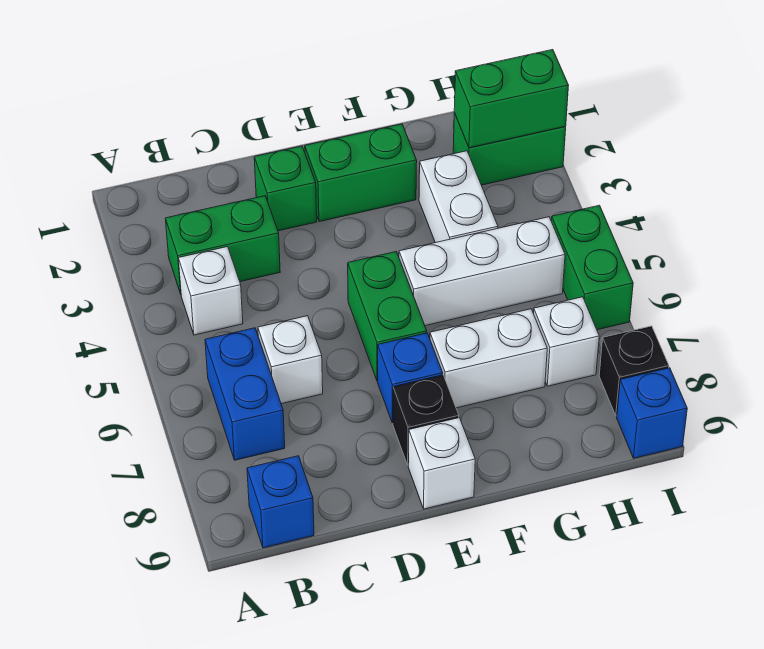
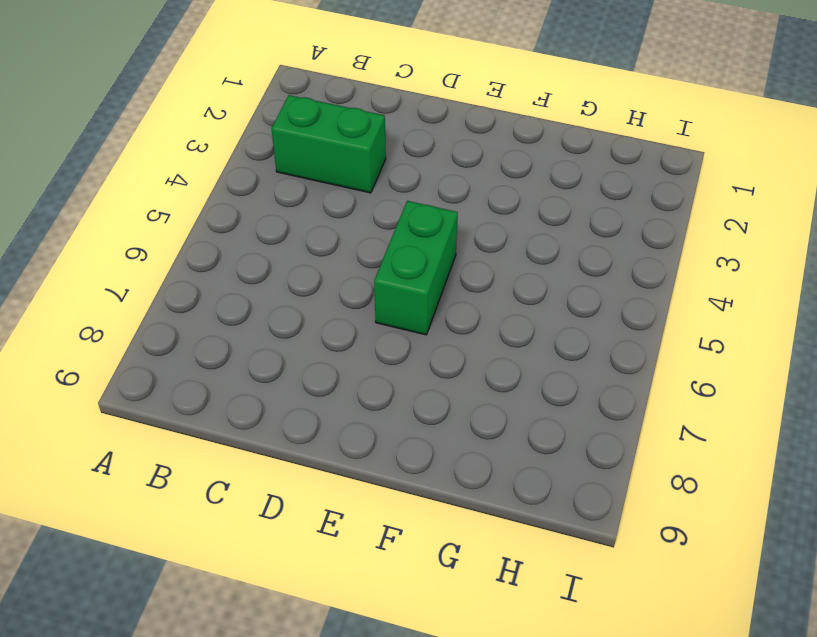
none -> white brick B4 level 1
none -> blue brick B6:B7 level 1
none -> blue brick B9 level 1

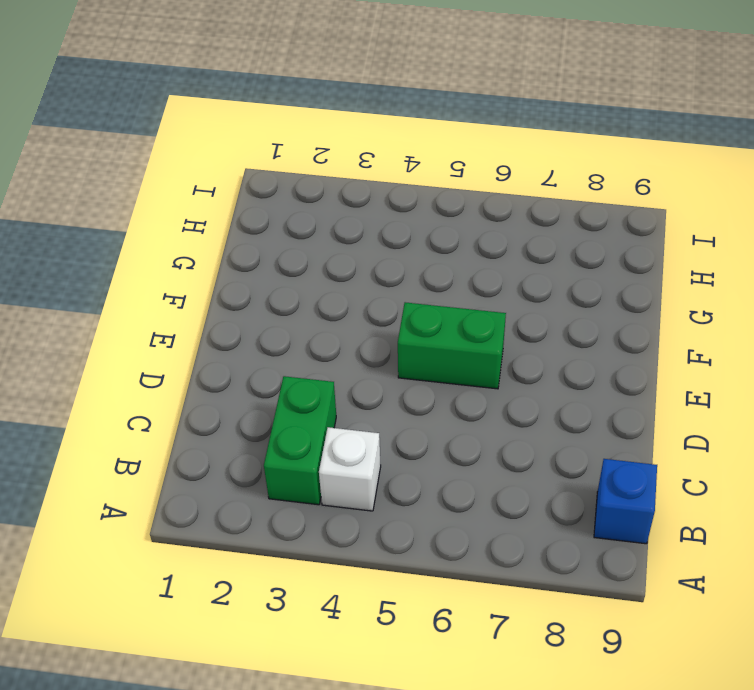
none -> blue brick B6:B7 level 1
none -> white brick C6 level 1
none -> green brick D2 level 1

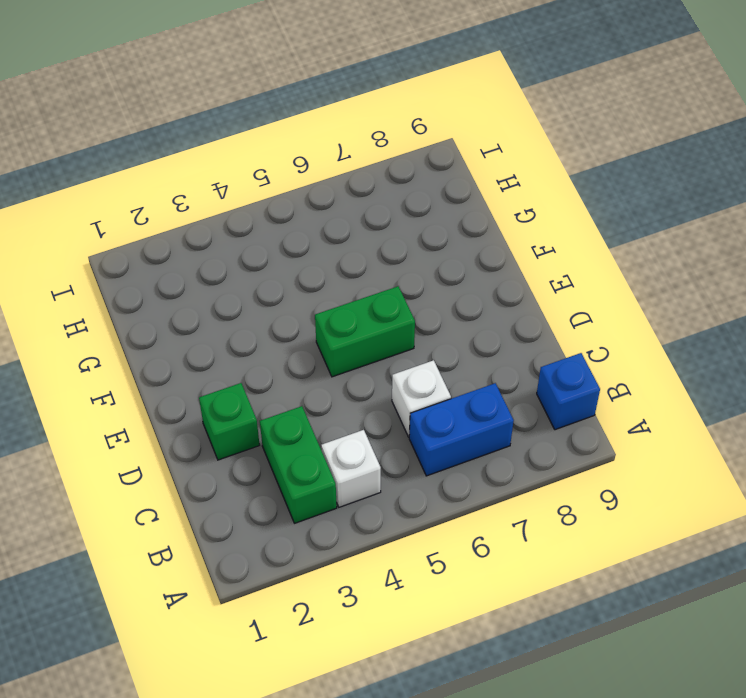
none -> green brick E2:F2 level 1
none -> blue brick E7 level 1
none -> black brick E8 level 1

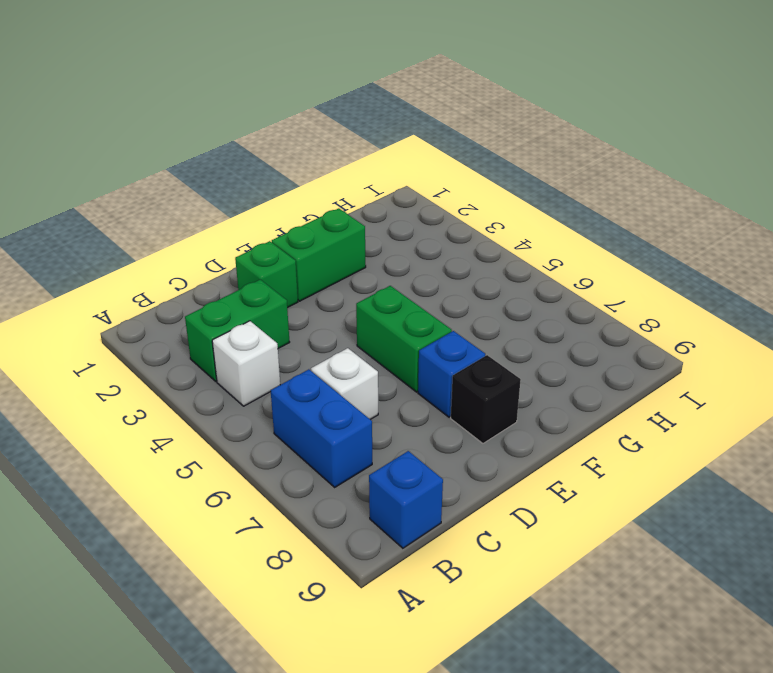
none -> white brick E9 level 1
none -> white brick F5:H5 level 1
none -> white brick F7:G7 level 1

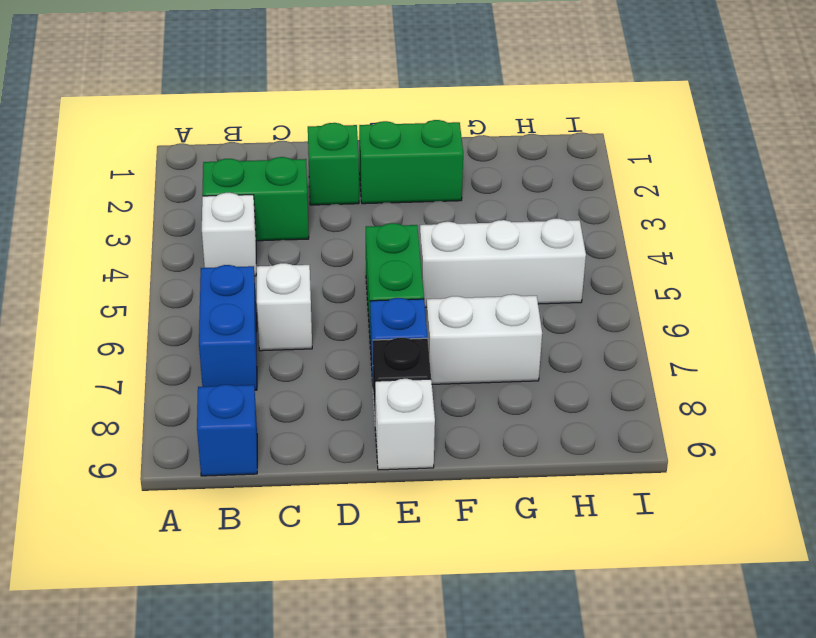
none -> white brick G3:G4 level 1
none -> green brick H2:I2 level 1
none -> white brick H7 level 1

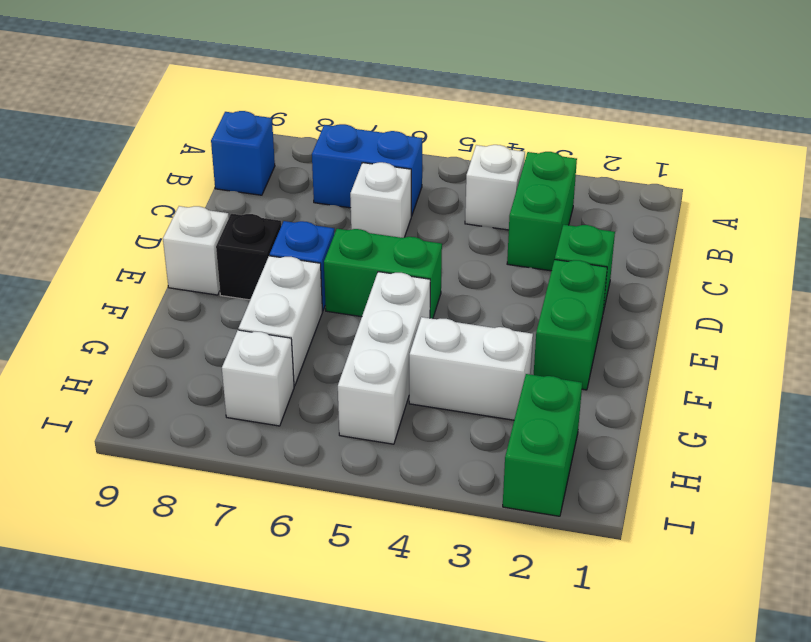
none -> green brick I5:I6 level 1
none -> black brick I8 level 1
none -> blue brick I9 level 1

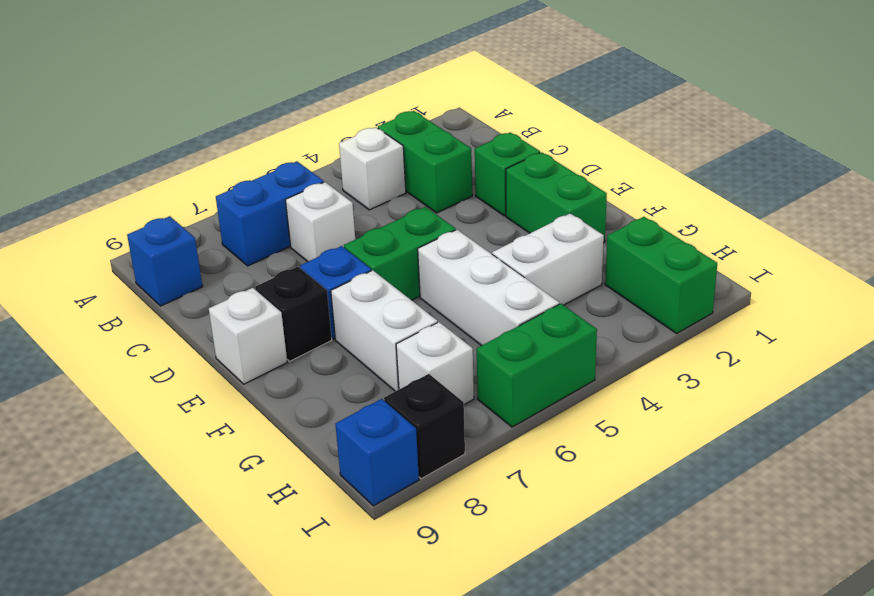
none -> green brick H2:I2 level 2

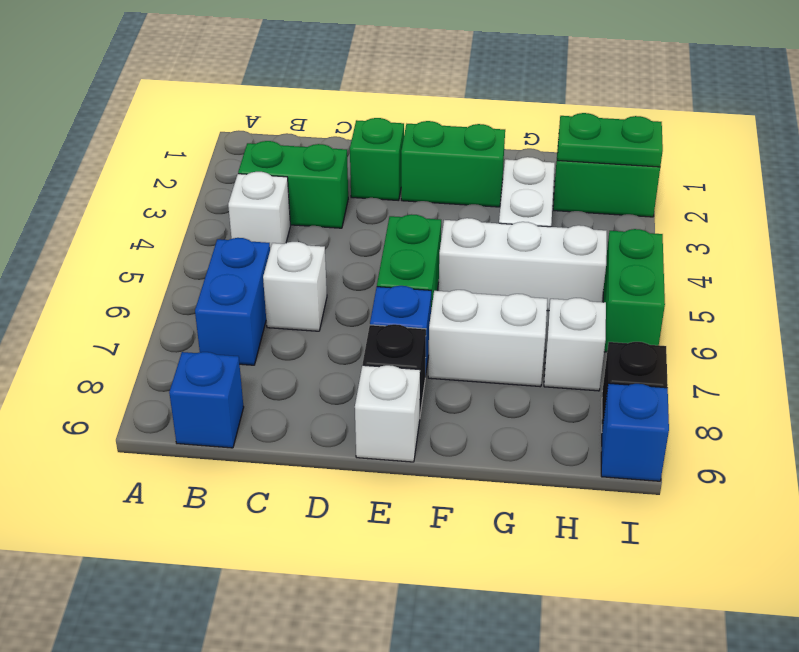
green plate H2:I2 level 2 -> green brick H2:I2 level 2

